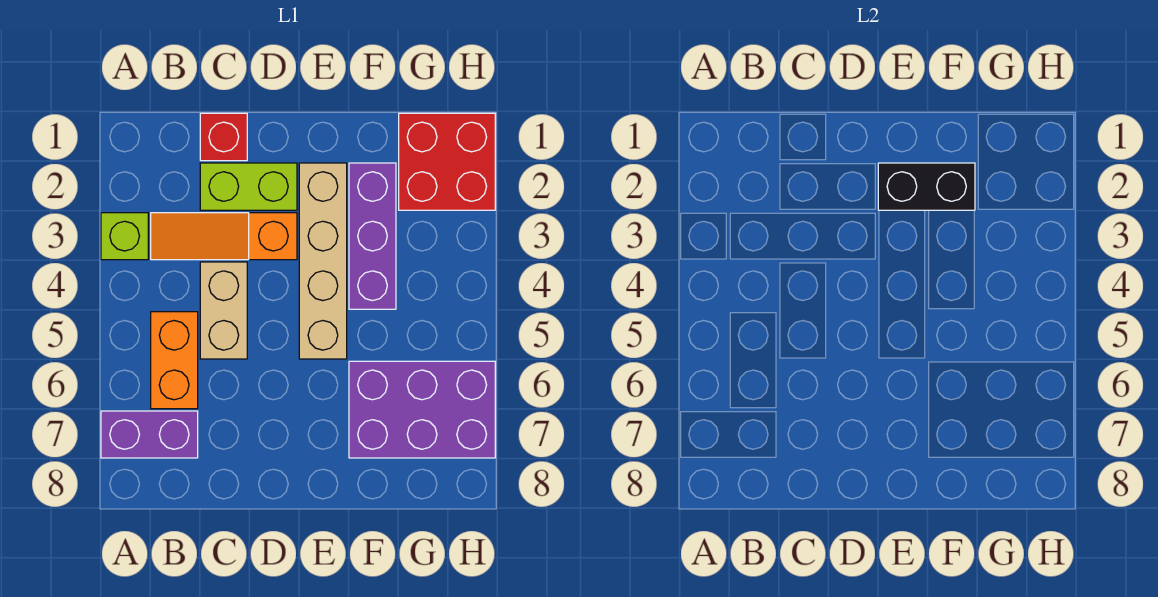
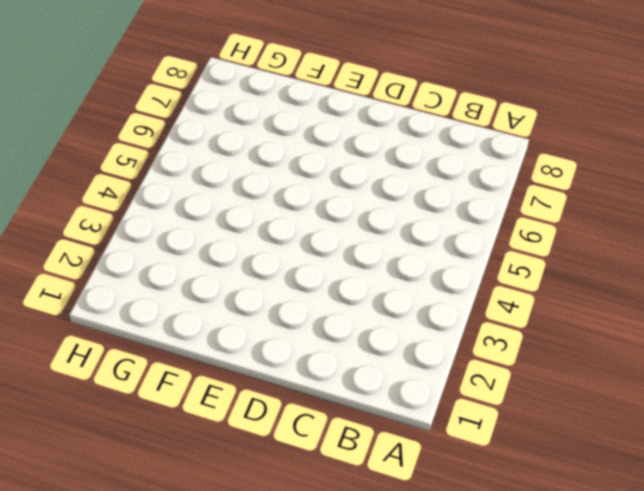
none -> lime brick A3 level 1
none -> purple brick A7:B7 level 1
none -> orange slope B3:D3 level 1 top D

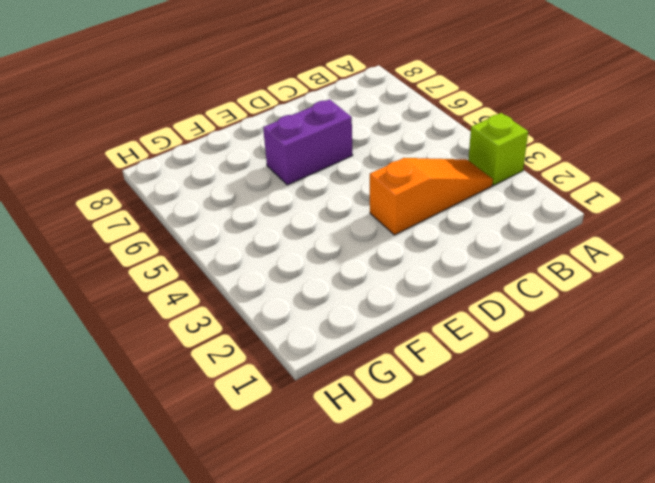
purple brick D6:E6 level 1 -> purple brick A7:B7 level 1
none -> orange brick B5:B6 level 1
none -> red brick C1 level 1
none -> lime brick C2:D2 level 1

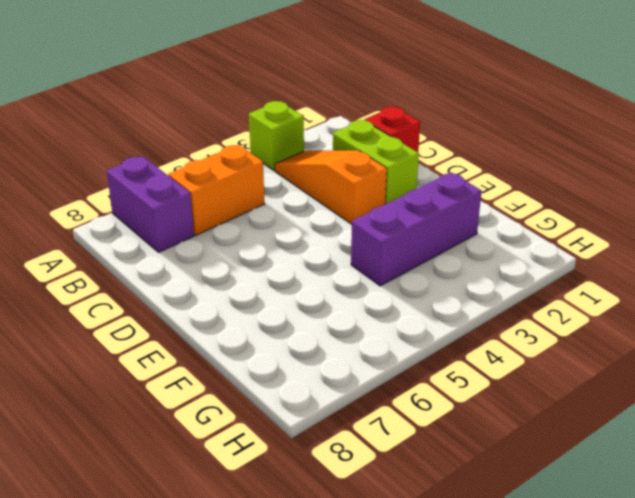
none -> tan brick C4:C5 level 1
none -> tan brick E2:E5 level 1
none -> purple brick F6:H7 level 1

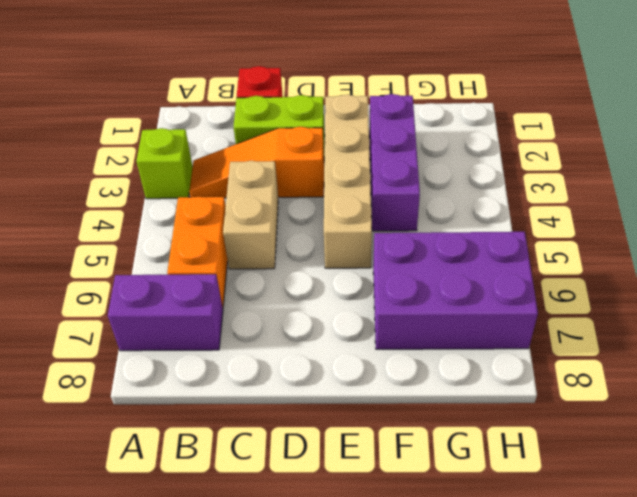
none -> red brick G1:H2 level 1
none -> black brick E2:F2 level 2

